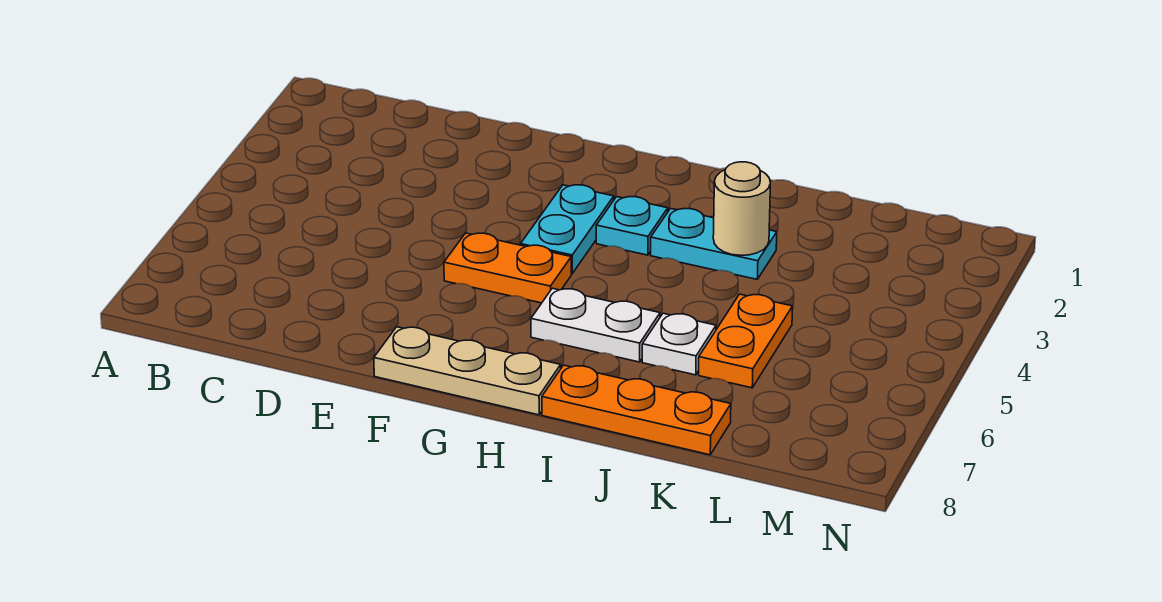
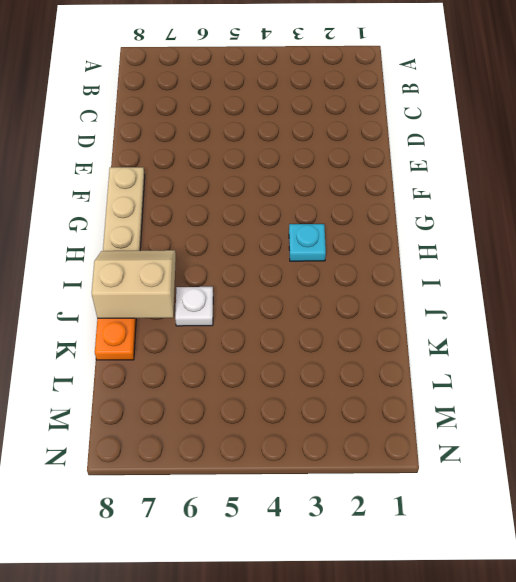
tan slope I7:J8 level 2 top J -> none
none -> orange plate F5:G5 level 1
none -> cyan plate G3:G4 level 1

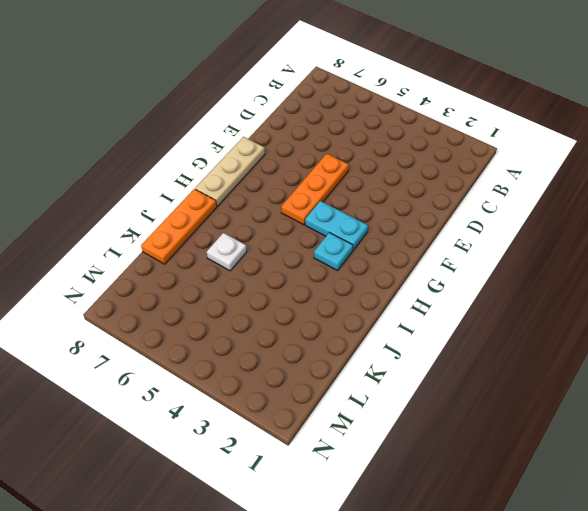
orange plate E5:G5 level 1 -> orange plate F5:G5 level 1
none -> white plate H6:I6 level 1
none -> cyan plate I3:J3 level 1

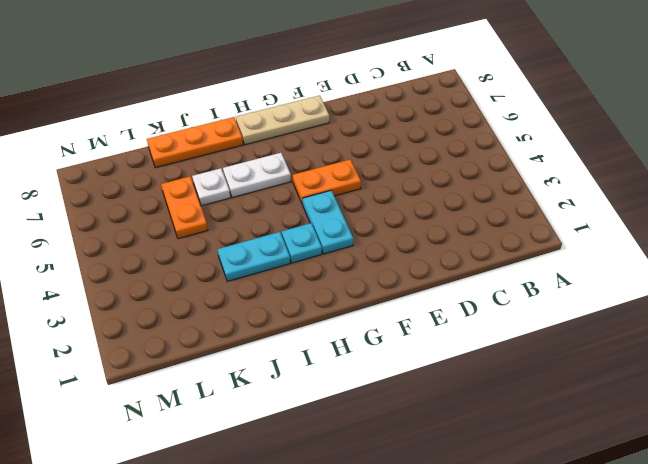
none -> tan round brick J3 level 2

